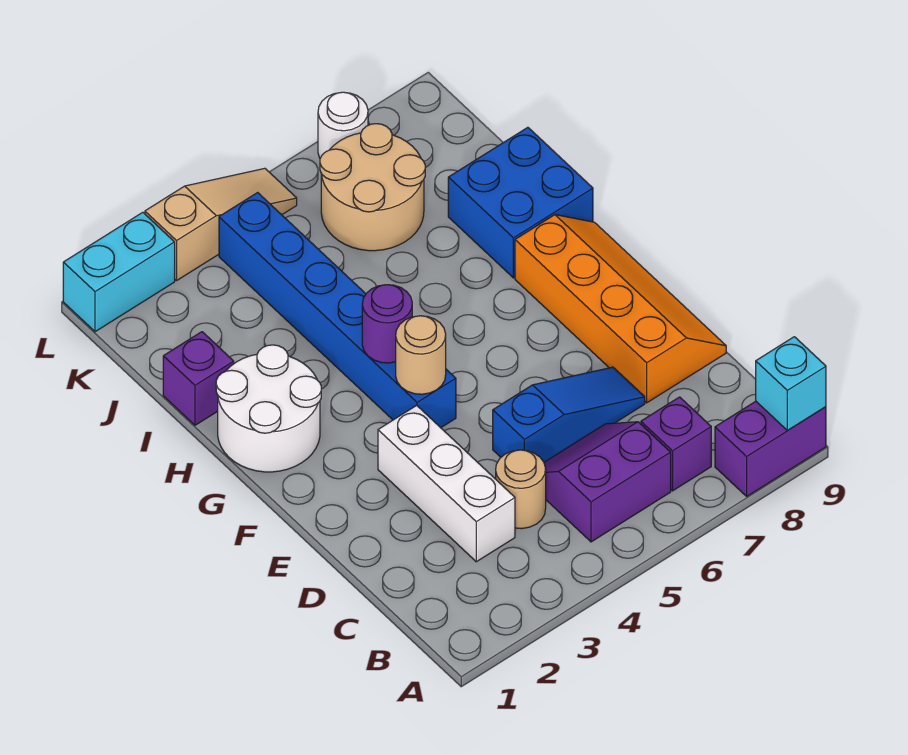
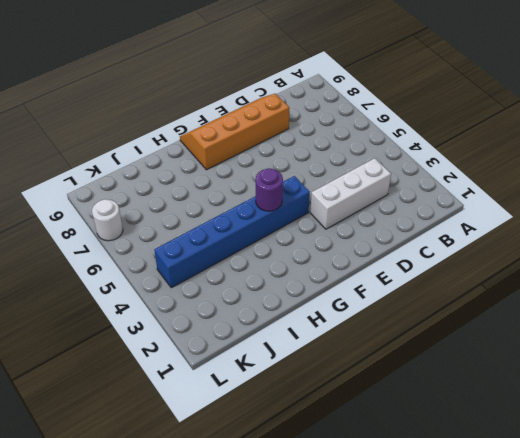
none -> purple brick A8:A9 level 1
none -> purple slope B5:C6 level 1 top B
none -> purple brick B7 level 1

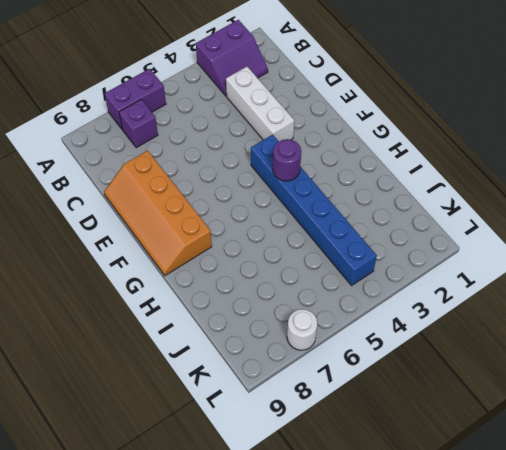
purple slope A2:B3 level 1 top A -> purple slope B5:C6 level 1 top B
purple brick A6:A7 level 1 -> purple brick A8:A9 level 1
none -> tan round brick C4 level 1
none -> blue slope D5:D7 level 1 top 5
none -> white round brick G1:H2 level 1

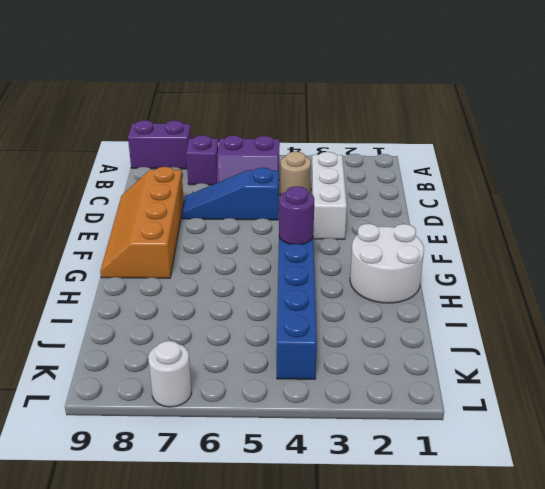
none -> blue brick H8:I9 level 1
none -> purple brick I1 level 1
none -> tan round brick J6:K7 level 1

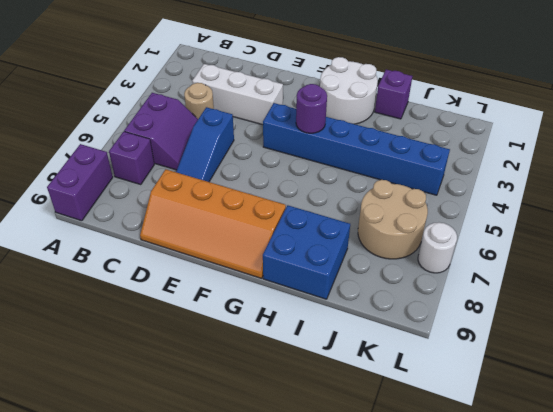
none -> cyan brick L1:L2 level 1
none -> tan slope L3:L5 level 1 top 3
none -> cyan brick A9 level 2

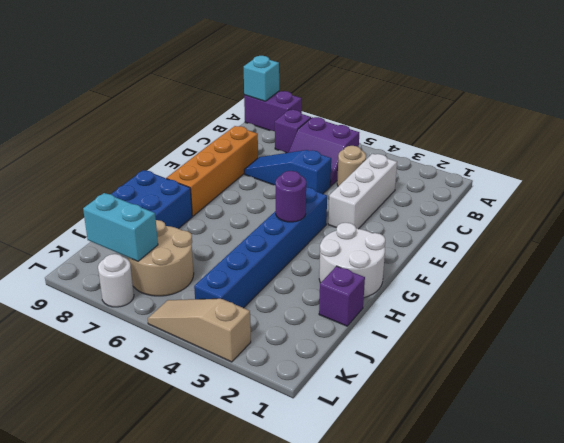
cyan brick K7:K8 level 2 -> cyan brick L1:L2 level 1
none -> tan round brick F4 level 2

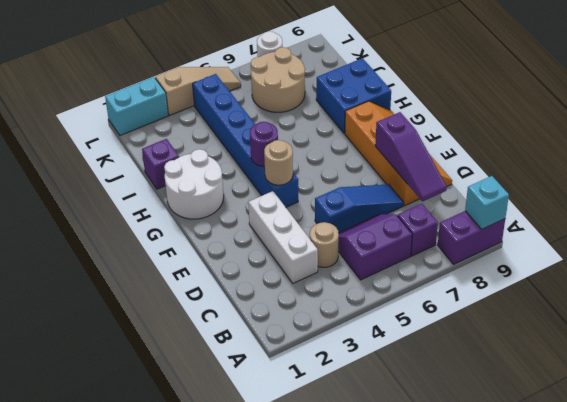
purple slope C8:E8 level 2 top E -> none

